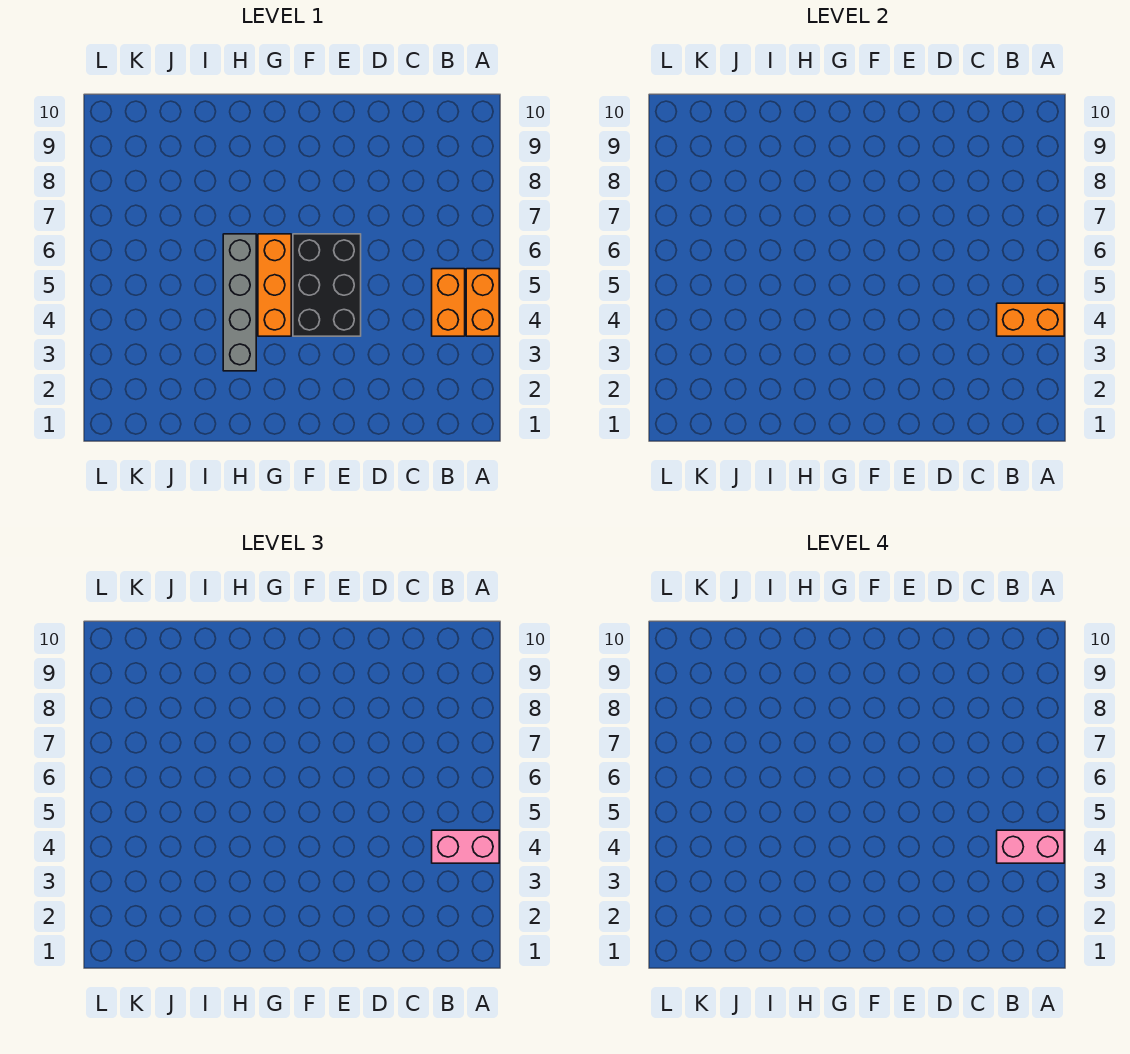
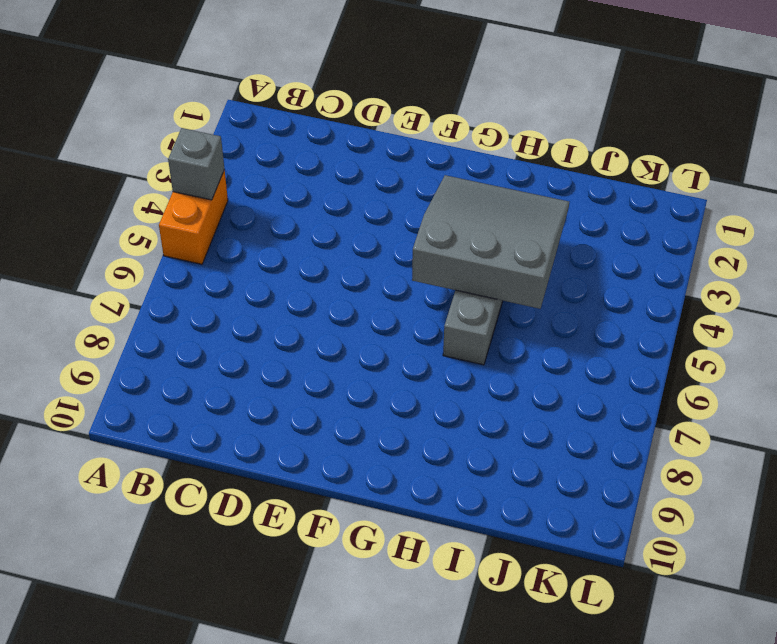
grey brick A4 level 2 -> orange brick A4:B4 level 2
grey slope G3:I5 level 2 top 5 -> none
none -> orange brick B4:B5 level 1
none -> black brick E4:F6 level 1

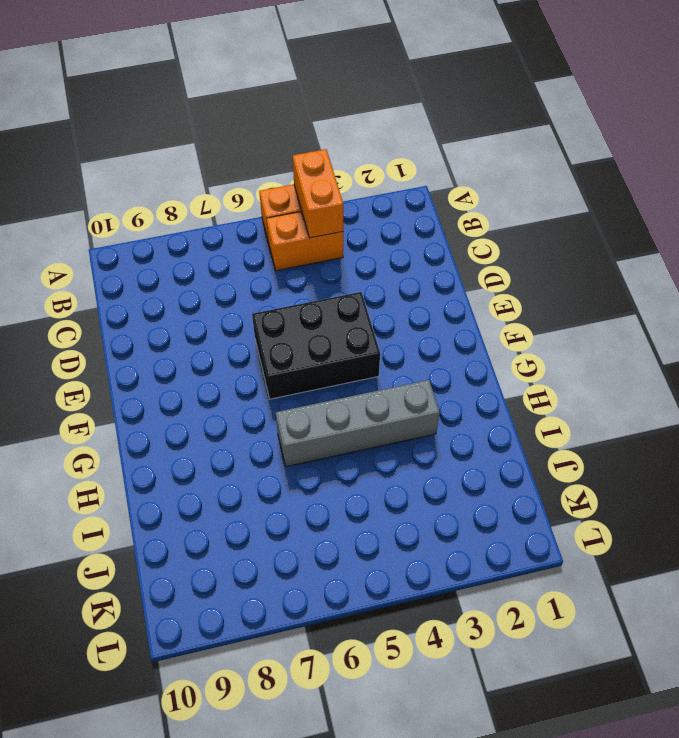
none -> orange brick G4:G6 level 1
none -> pink brick A4:B4 level 3

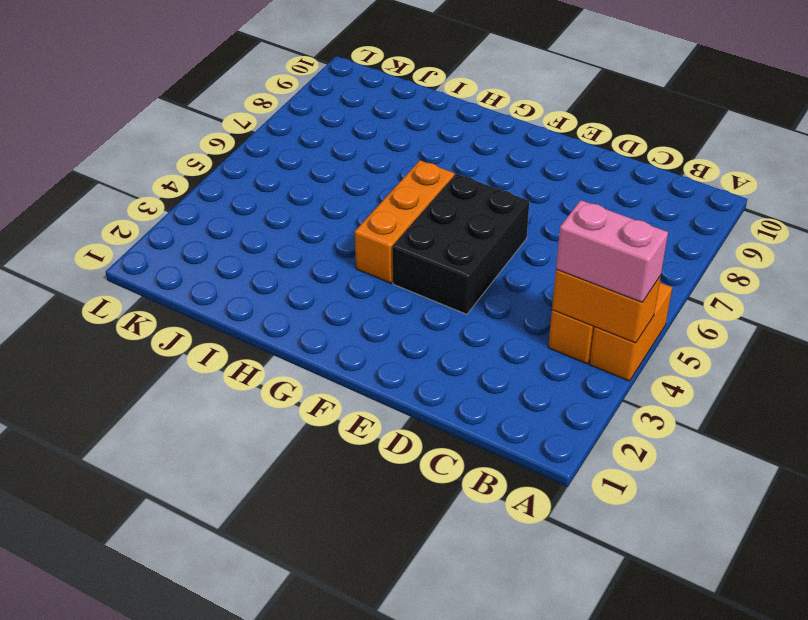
none -> grey brick H3:H6 level 1
none -> pink brick A4:B4 level 4

